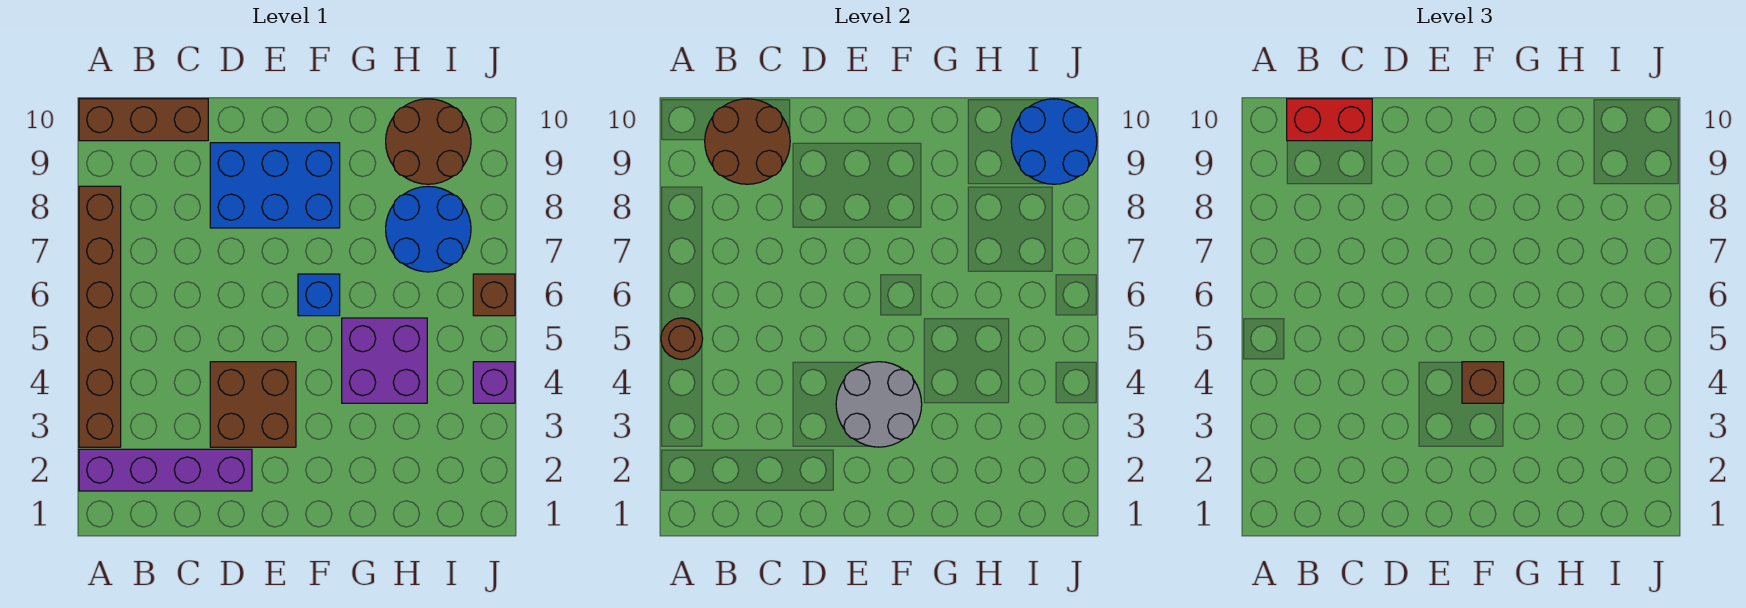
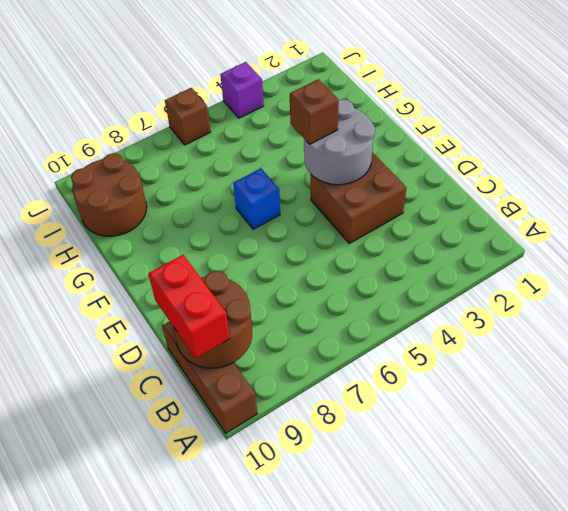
none -> purple brick A2:D2 level 1
none -> brown brick A3:A8 level 1
none -> blue brick D8:F9 level 1

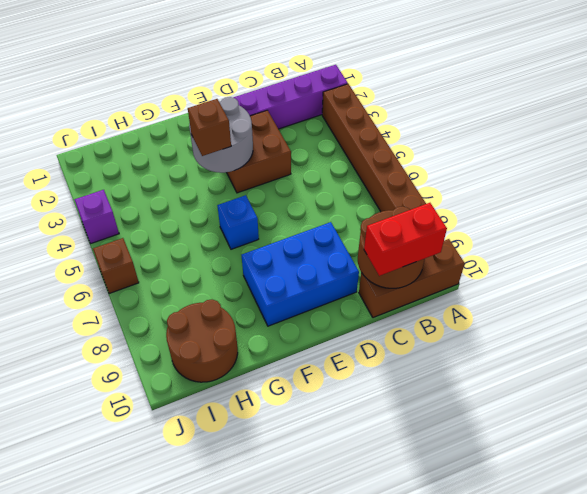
none -> purple brick G4:H5 level 1
none -> blue round brick H7:I8 level 1
none -> brown round brick A5 level 2

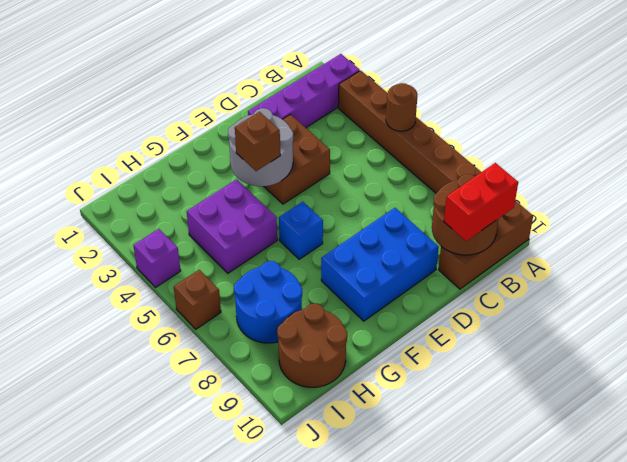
none -> blue round brick I9:J10 level 2

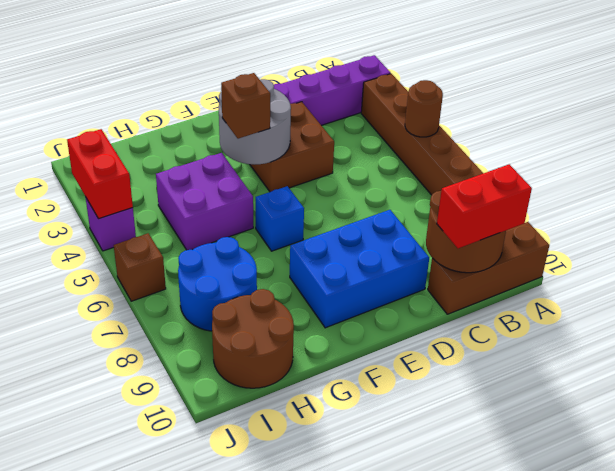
red brick J3:J4 level 2 -> none
none -> blue round brick I9:J10 level 2

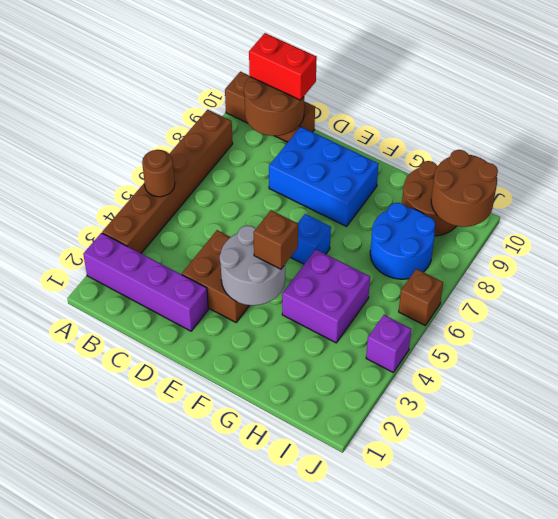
brown round brick I9:J10 level 2 -> blue round brick I9:J10 level 2

